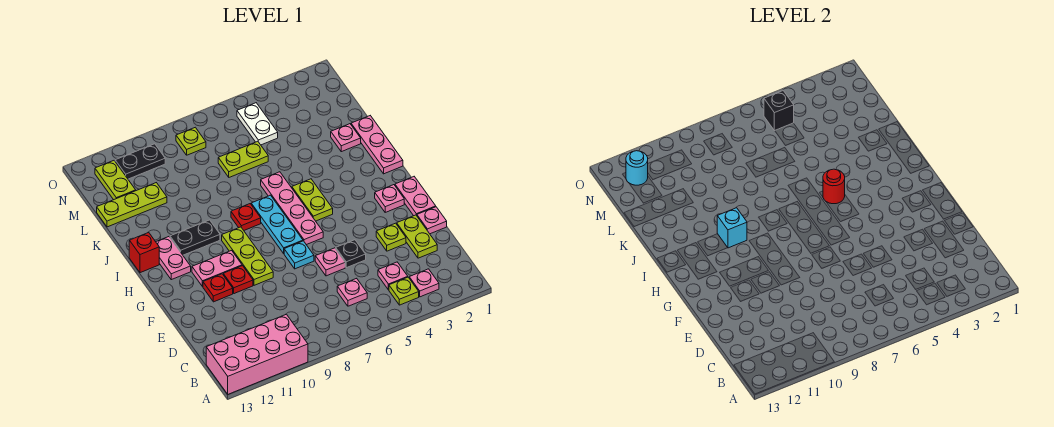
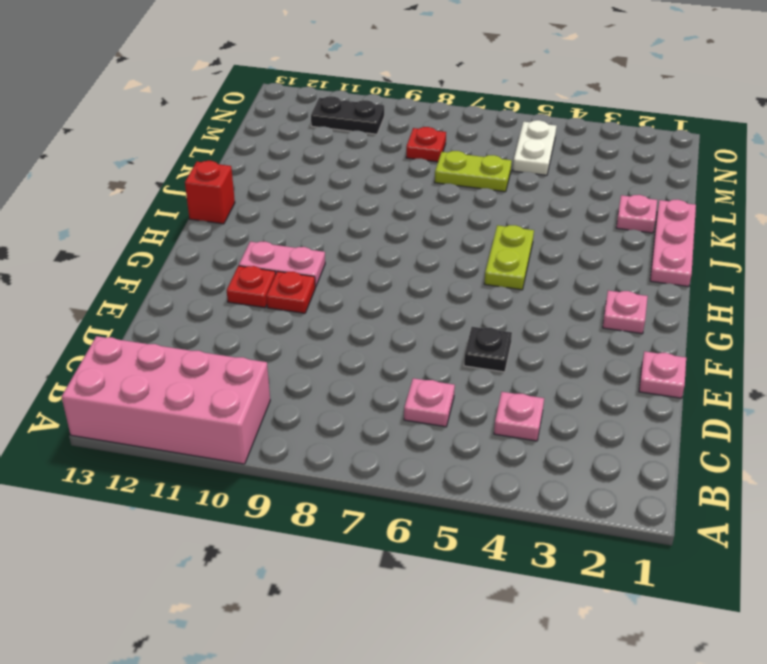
red plate M8 level 1 -> red plate I8 level 1
none -> pink plate B3 level 1
none -> lime plate B4 level 1
none -> lime plate D2:E2 level 1
none -> lime plate E3 level 1

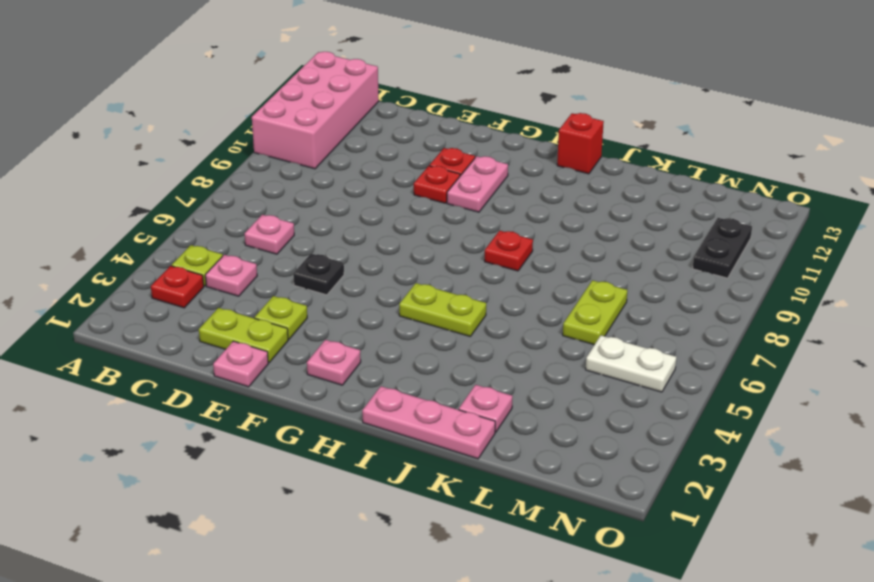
red plate B3 level 1 -> pink plate B3 level 1
none -> pink plate E6 level 1
none -> pink plate F1:G1 level 1
none -> cyan plate F7 level 1
none -> lime plate F9:H9 level 1

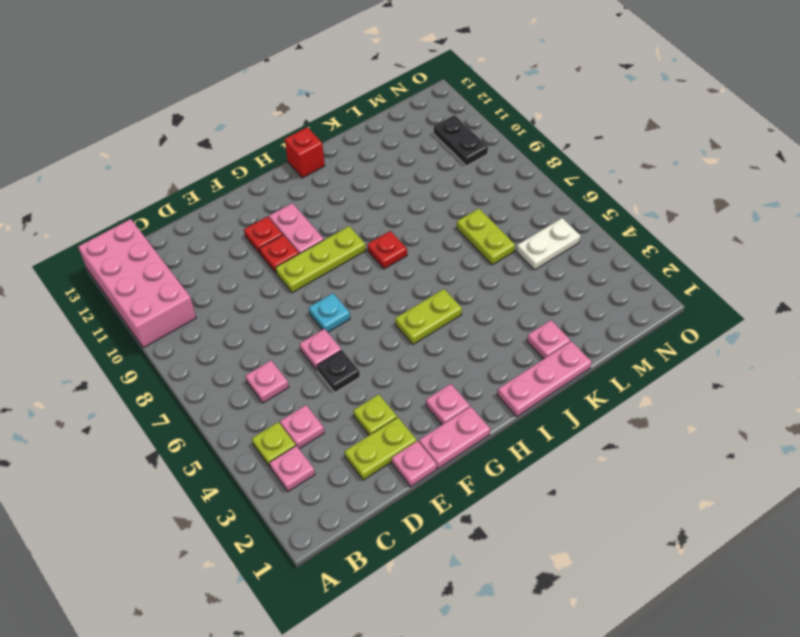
none -> pink plate G6:J6 level 1
none -> cyan plate G7:I7 level 1
none -> pink plate H12:I12 level 1
none -> black plate I10:I11 level 1

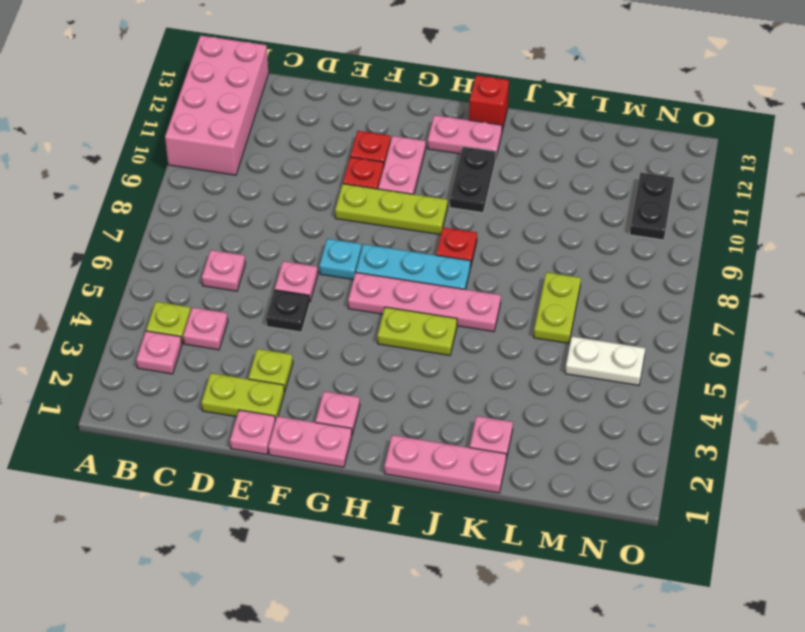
none -> lime plate L11:L13 level 1
none -> lime plate M12:N12 level 1
none -> lime plate N8 level 1
none -> red round brick I5 level 2

